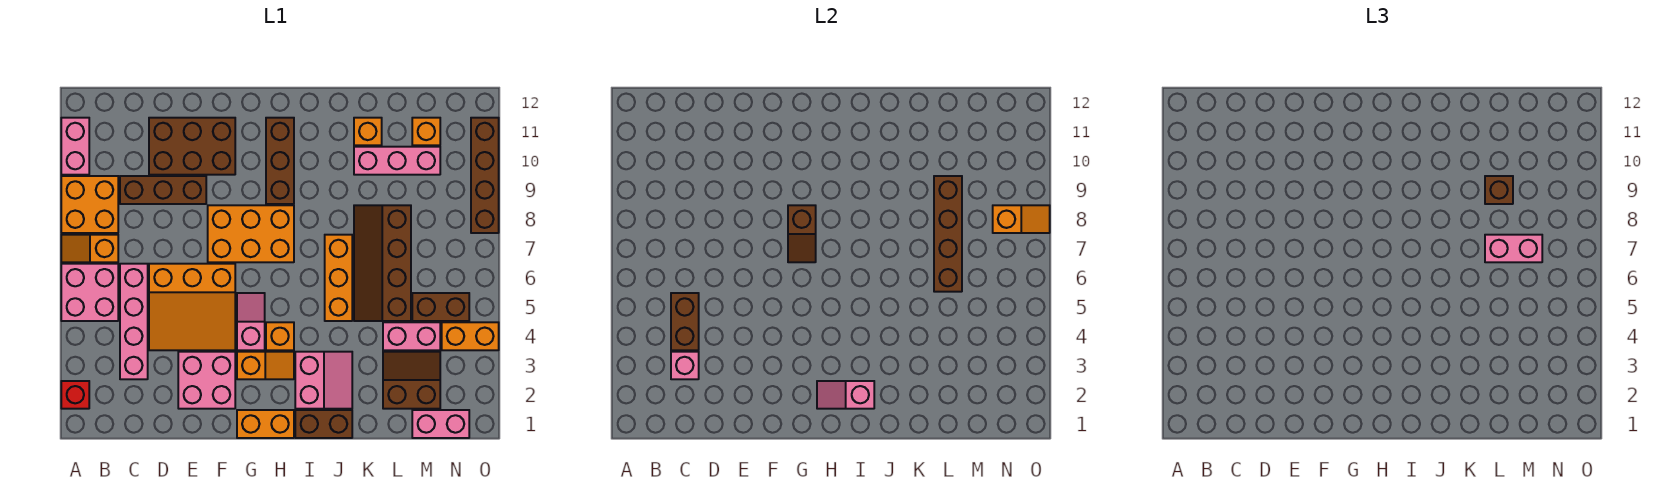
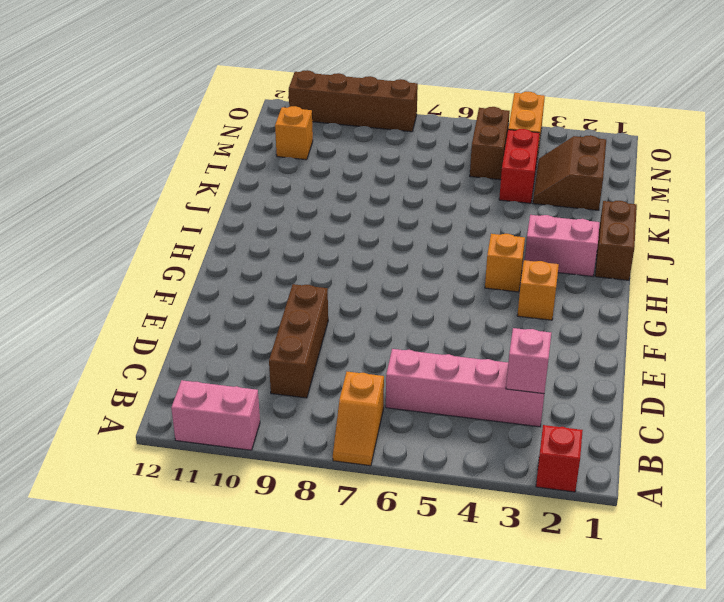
red brick L4:M4 level 1 -> pink brick L4:M4 level 1
none -> pink brick A5:B6 level 1
none -> orange brick A8:B9 level 1
none -> orange slope D4:F6 level 1 top 6
none -> brown brick D10:F11 level 1

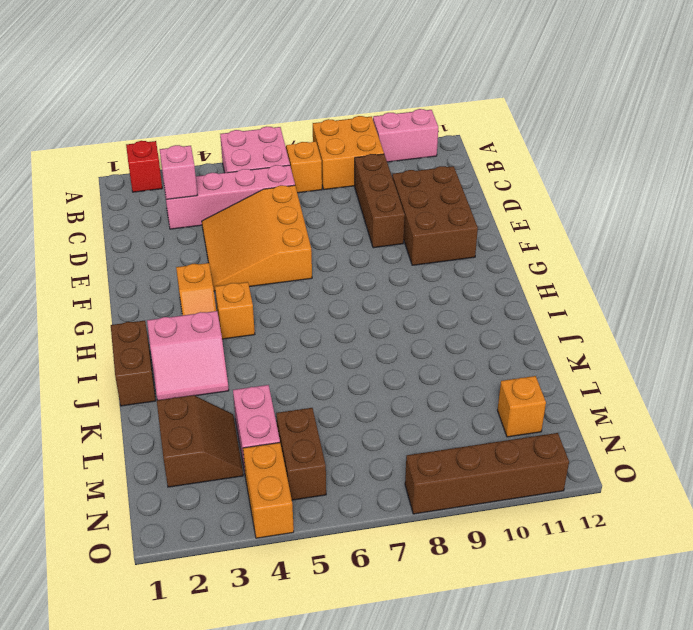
none -> pink brick E2:F3 level 1
none -> orange brick F7:H8 level 1
none -> orange brick G1:H1 level 1
none -> pink slope G4:G5 level 1 top 4

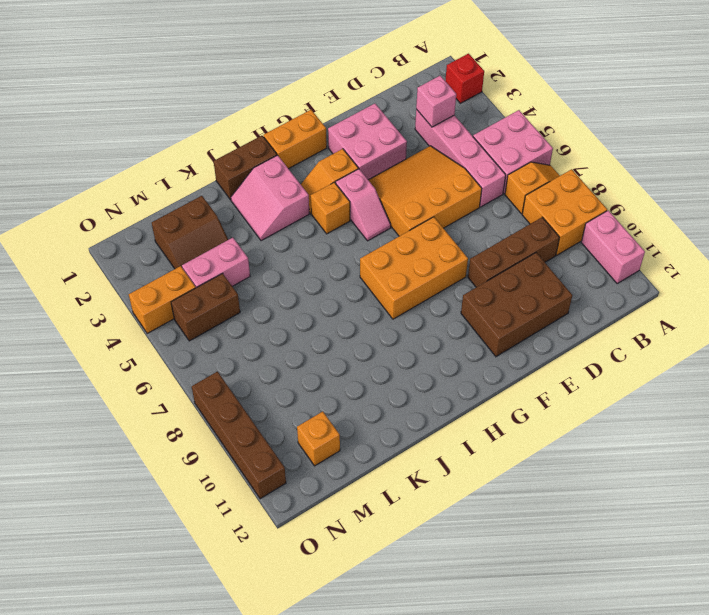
none -> brown brick H9:H11 level 1
none -> orange brick J5:J7 level 1
none -> brown slope K5:L8 level 1 top L
none -> pink brick K10:M10 level 1

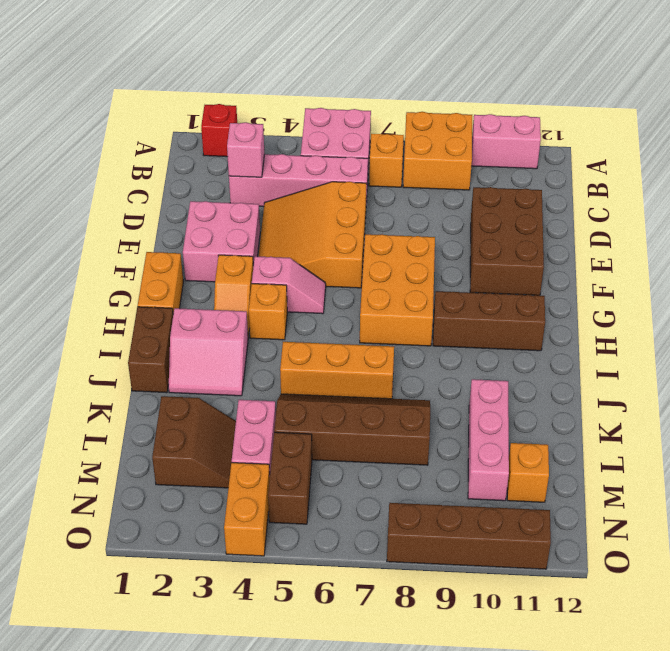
none -> brown brick C9:E9 level 1
none -> orange brick K11 level 1
none -> pink brick M1:N1 level 1
none -> brown brick C4:C5 level 2

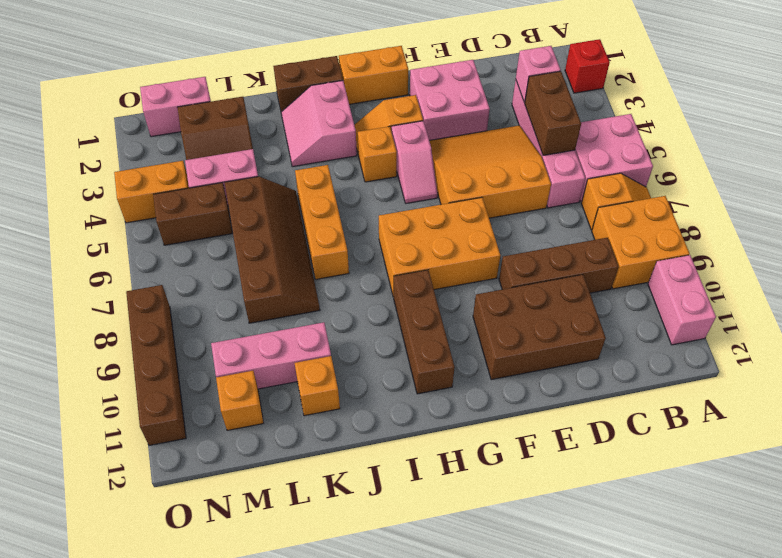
none -> brown slope G7:G8 level 2 top 8
none -> pink slope H2:I2 level 2 top I
none -> brown brick L6:L9 level 2
none -> orange slope N8:O8 level 2 top N

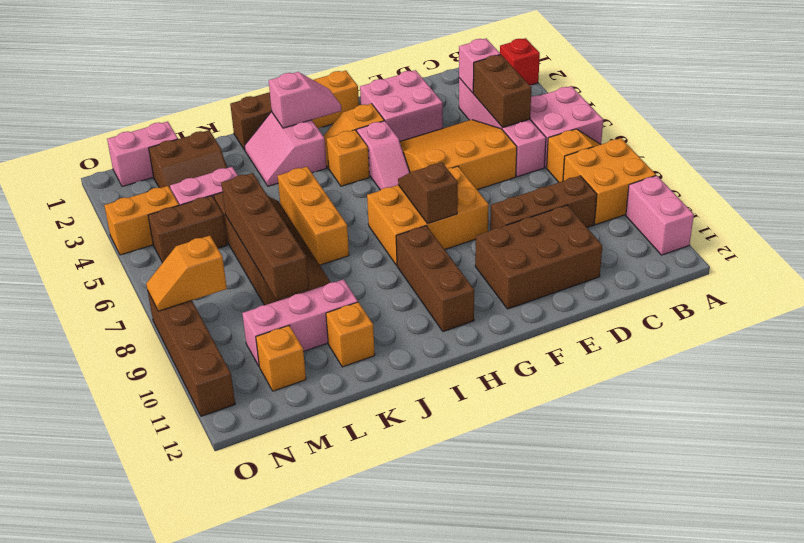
none -> pink brick L7:M7 level 3
none -> brown brick L9 level 3

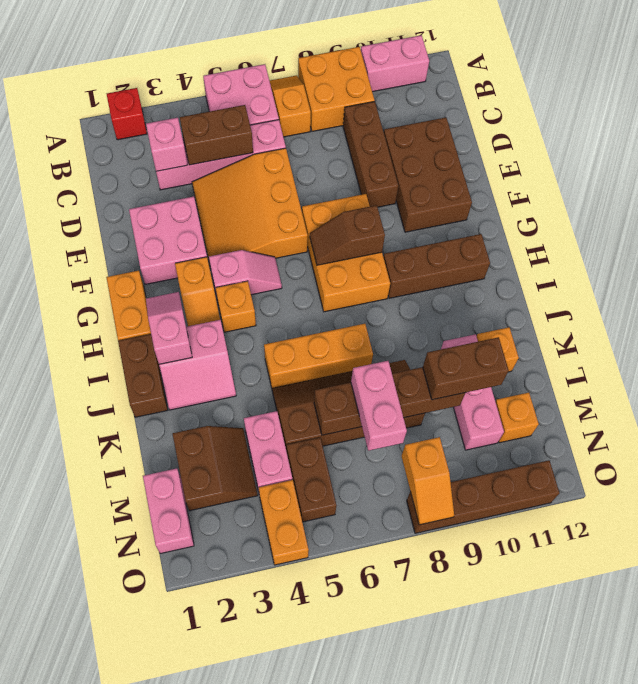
brown brick L9:L10 level 3 -> brown brick L9 level 3

